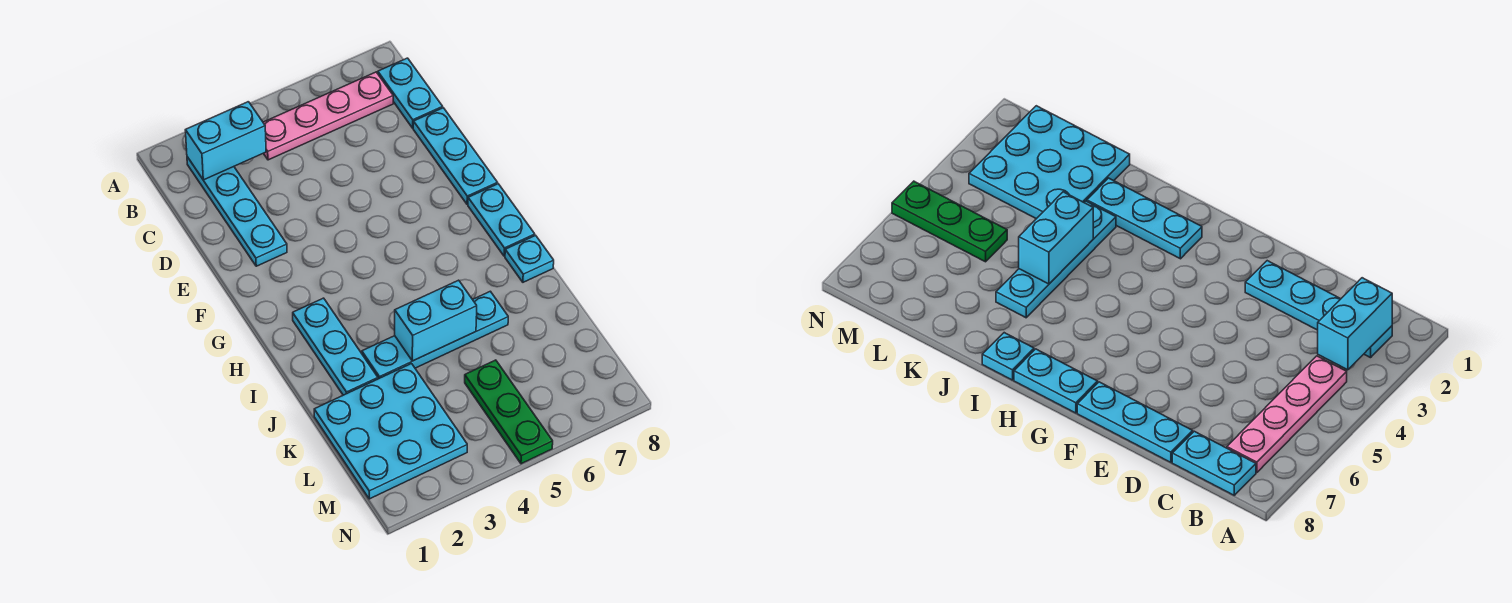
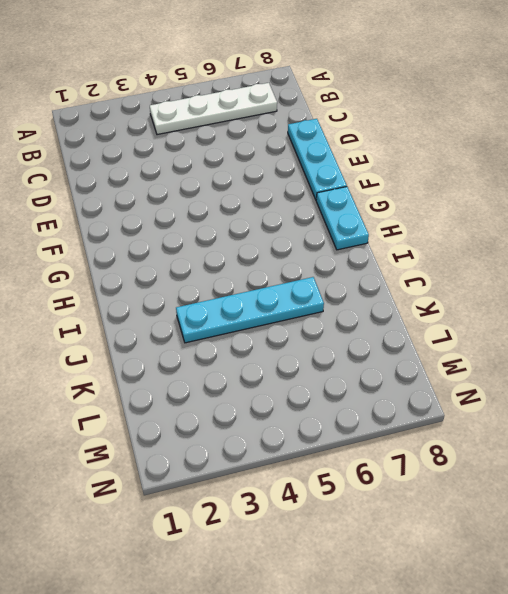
white plate B4:B7 level 1 -> pink plate B4:B7 level 1
none -> cyan plate B2:E2 level 1
none -> cyan plate B8:C8 level 1
none -> cyan plate H2:J2 level 1

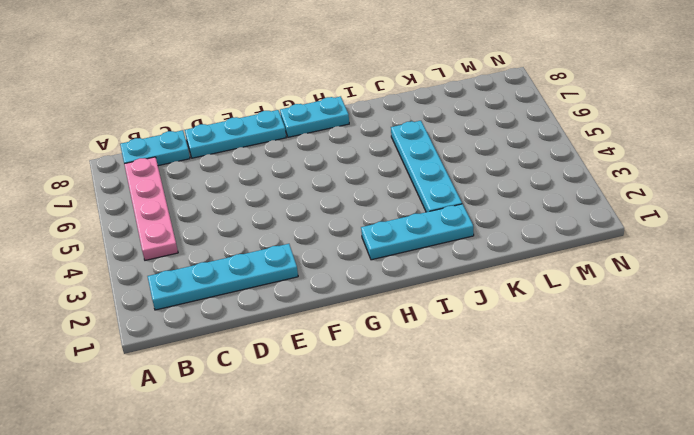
none -> cyan plate I8 level 1
none -> cyan plate K1:M3 level 1
none -> green plate L5:N5 level 1

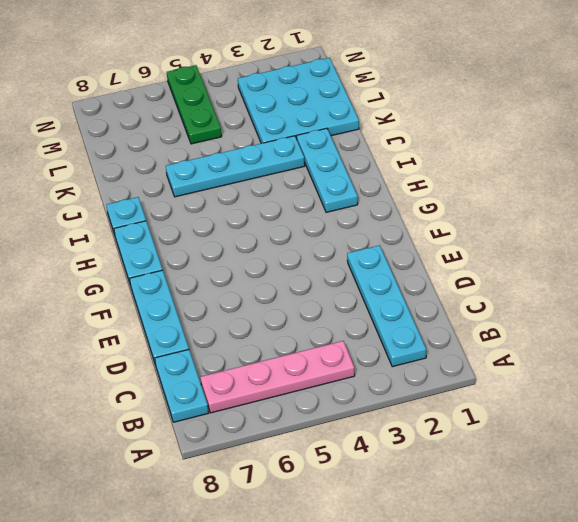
none -> cyan brick B2:B3 level 2
none -> cyan brick J4:J5 level 2

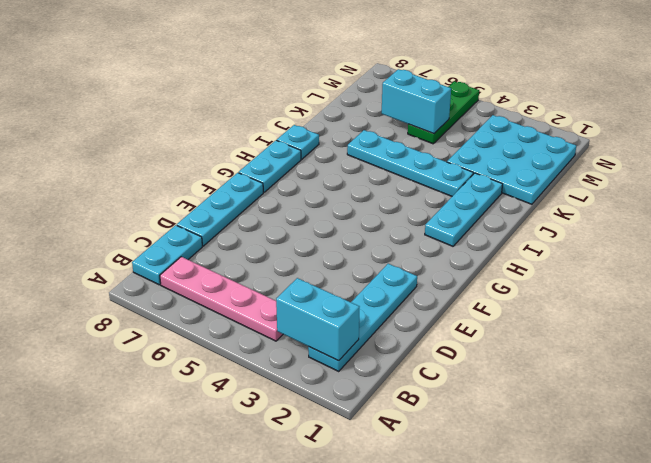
cyan brick L5:L6 level 2 -> cyan brick J4:J5 level 2

